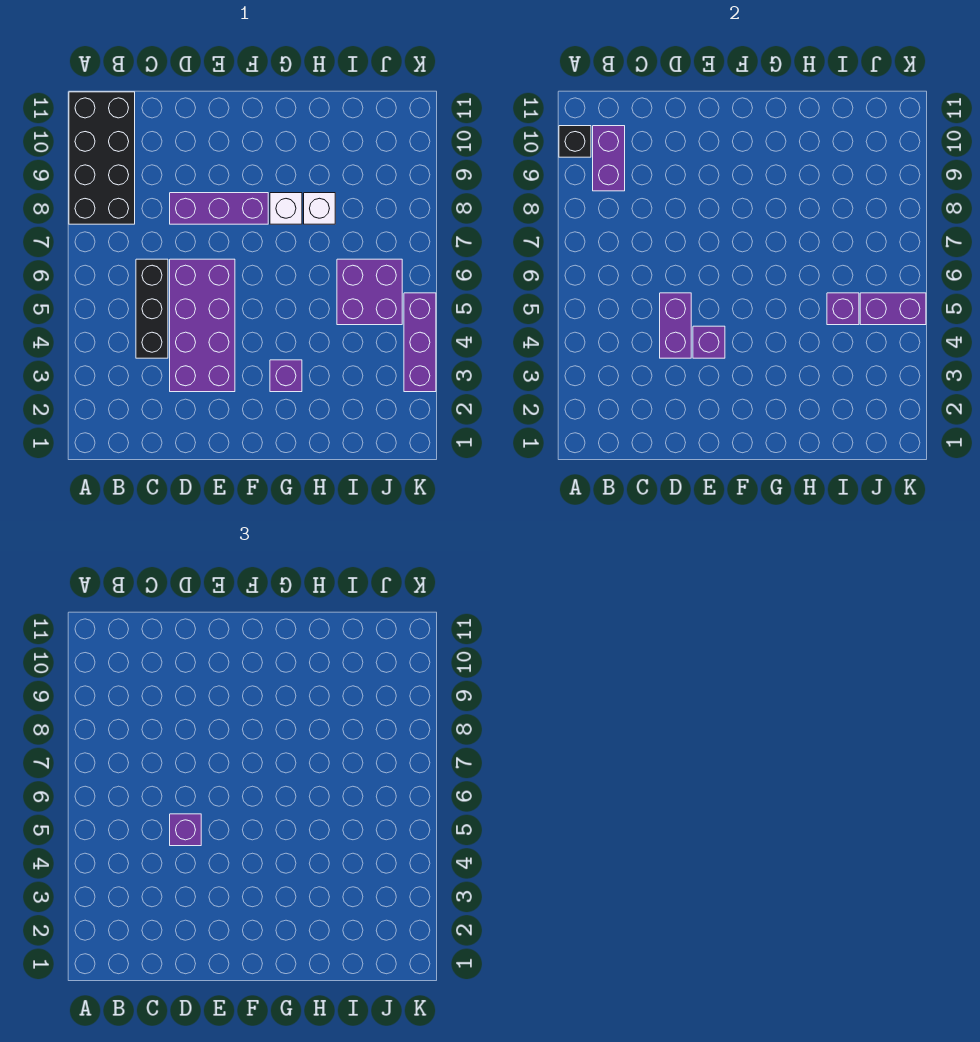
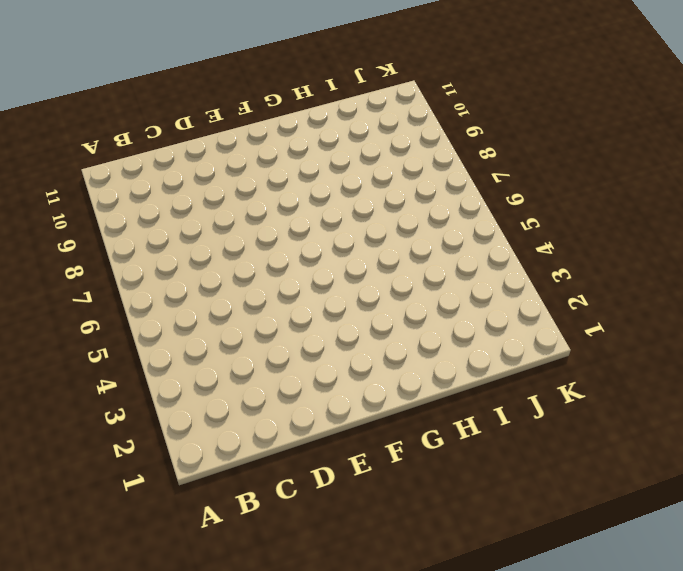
none -> black brick A8:B11 level 1
none -> black brick C4:C6 level 1
none -> purple brick D3:E6 level 1

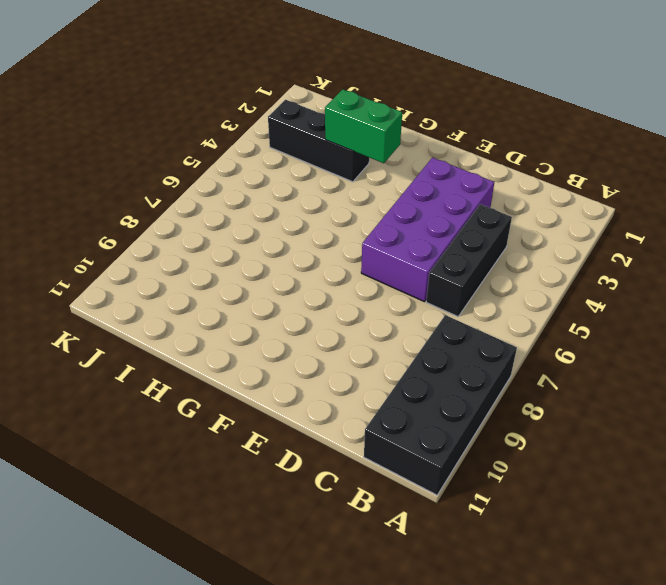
green brick G3:H3 level 2 -> none
black brick H3:J3 level 1 -> none
none -> purple brick D8:F8 level 1
none -> purple brick G3 level 1
none -> white brick G8 level 1

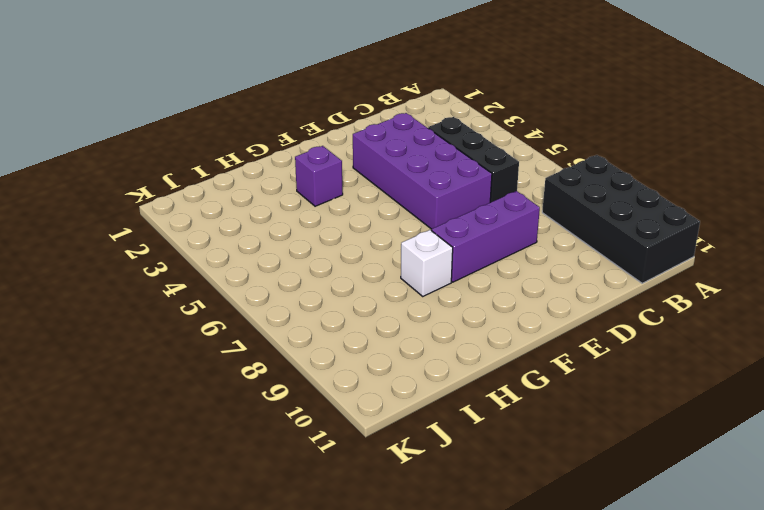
none -> white brick H8 level 1
none -> purple brick I5:J6 level 1
none -> purple brick K3:K5 level 1

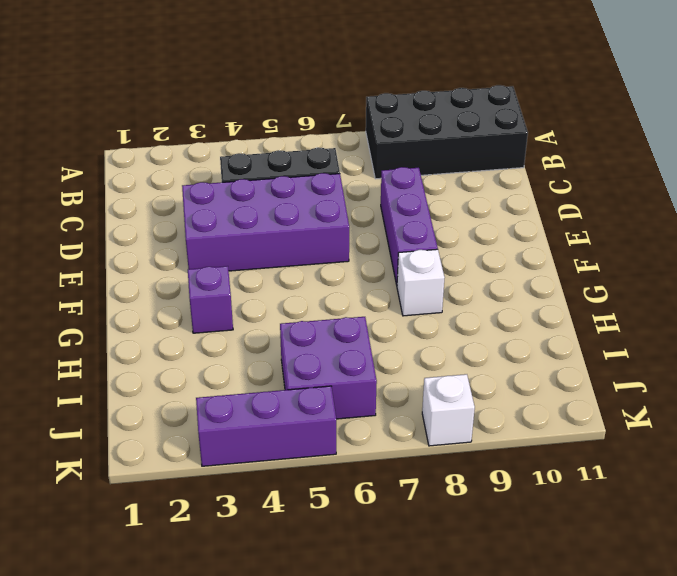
white brick K8 level 1 -> white brick H8 level 1
none -> black brick A10 level 2
none -> purple brick B9:B10 level 2
none -> purple brick D4:D5 level 2

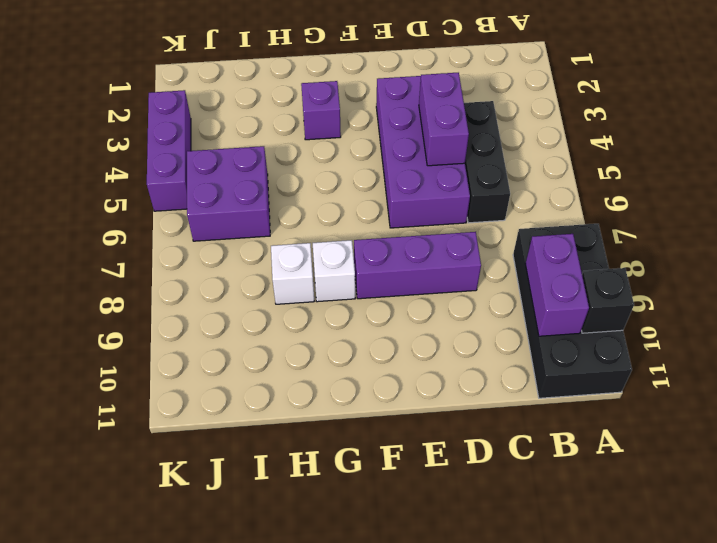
none -> purple brick E4 level 2
none -> purple brick I5 level 2
none -> purple brick J5:K5 level 2

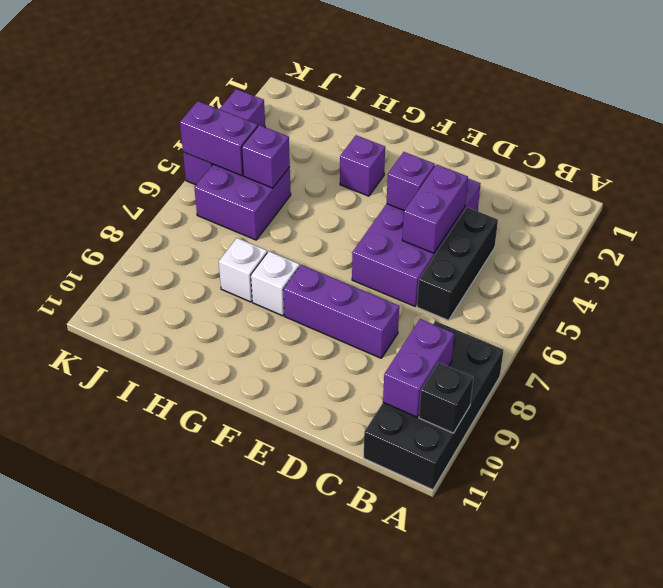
none -> purple brick D5 level 3

